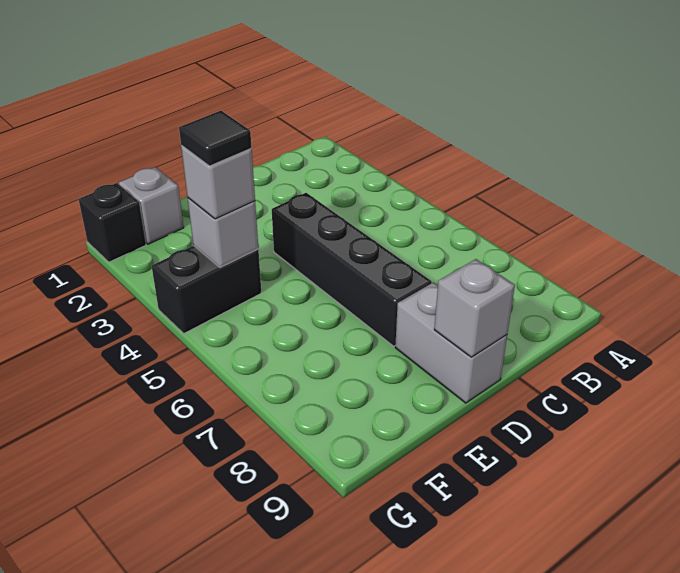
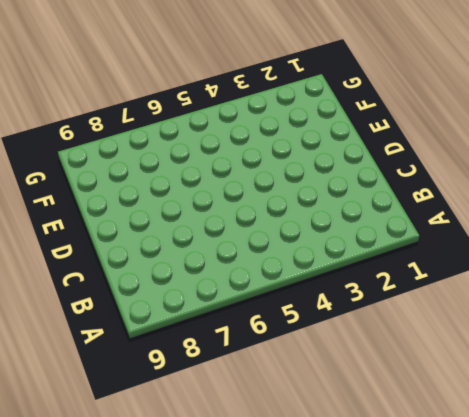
none -> black brick D4:D7 level 1
none -> grey brick D8:D9 level 1

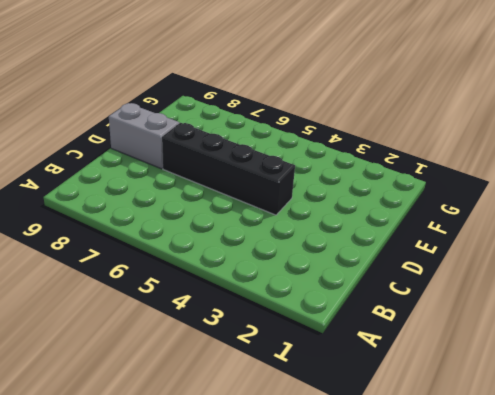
none -> grey brick F1 level 1
none -> black brick F4:G4 level 1

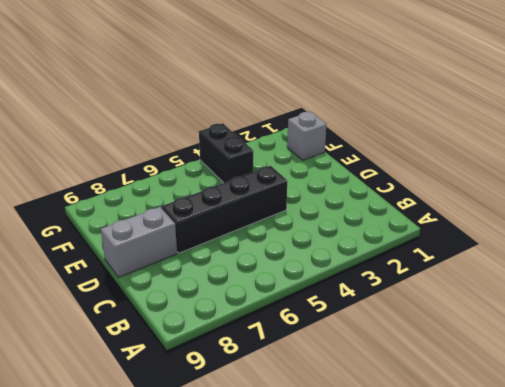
none -> black brick G1 level 1
none -> grey brick D9 level 2

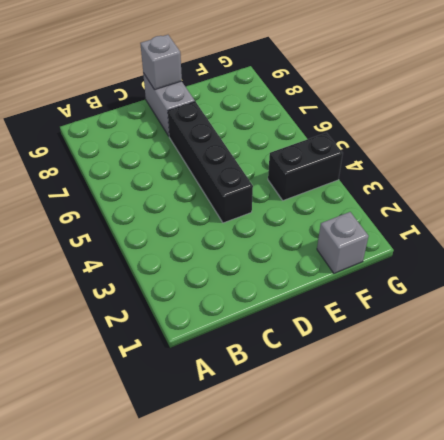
none -> black brick G1 level 1
none -> grey brick F4 level 2

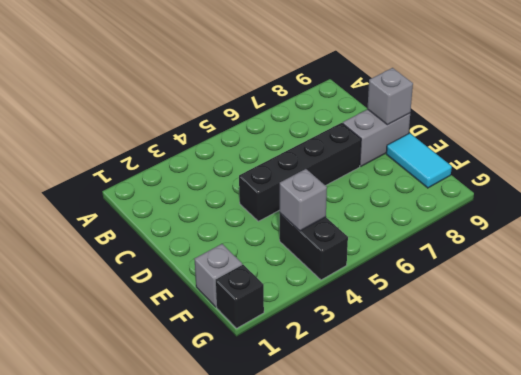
cyan tile E9:F9 level 1 -> none
none -> grey brick F4 level 3
none -> black tile F4 level 4

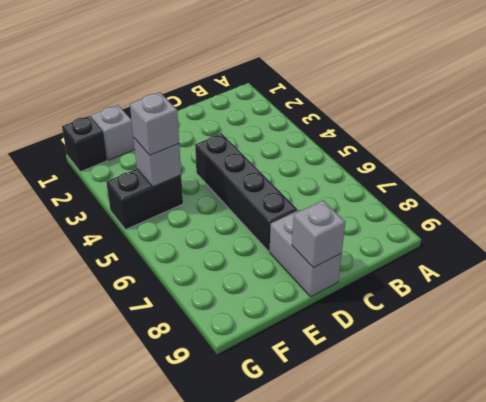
none -> black tile F4 level 4

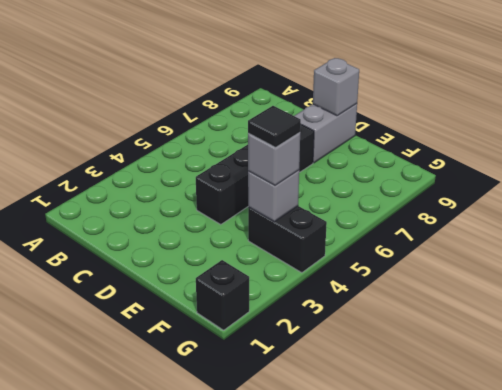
none -> grey brick F1 level 1

